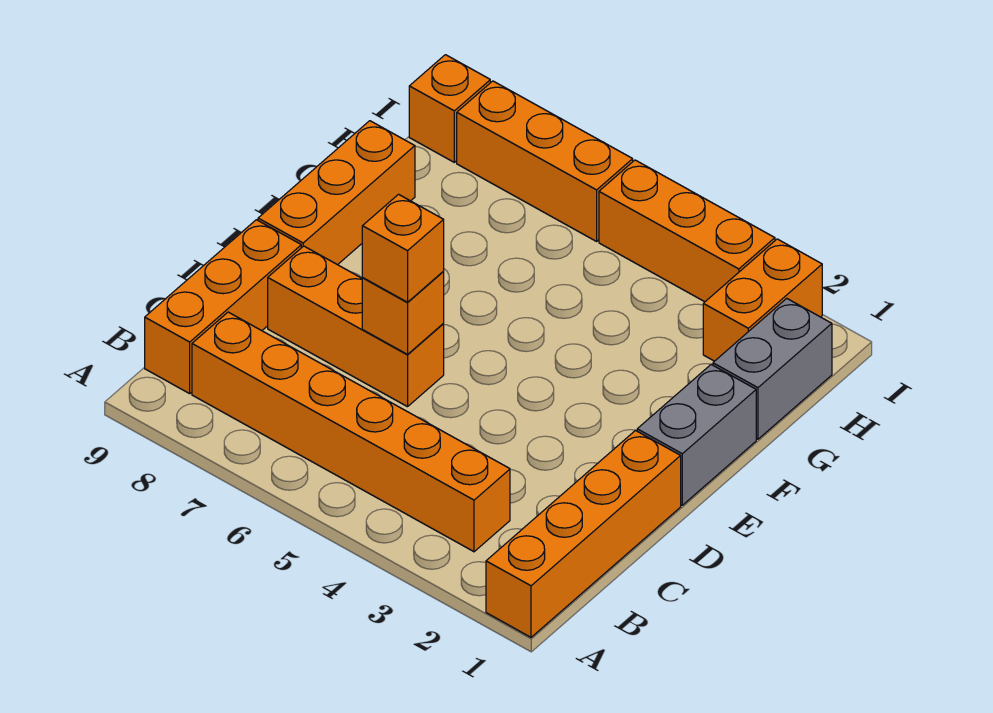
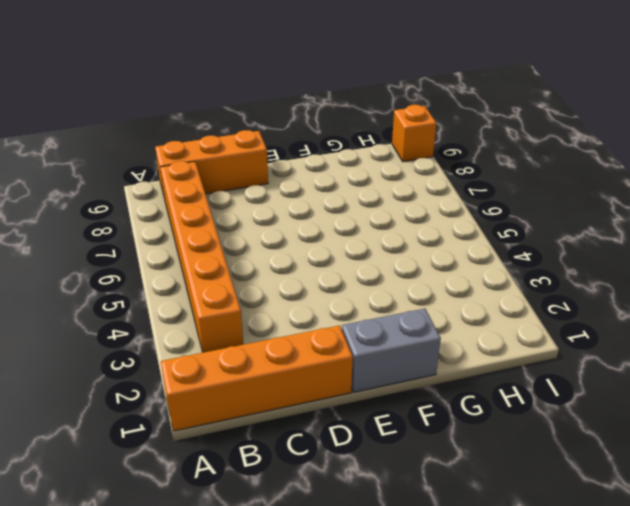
none -> orange brick D6:D8 level 1
none -> orange brick E9:G9 level 1
none -> grey brick G1:H1 level 1

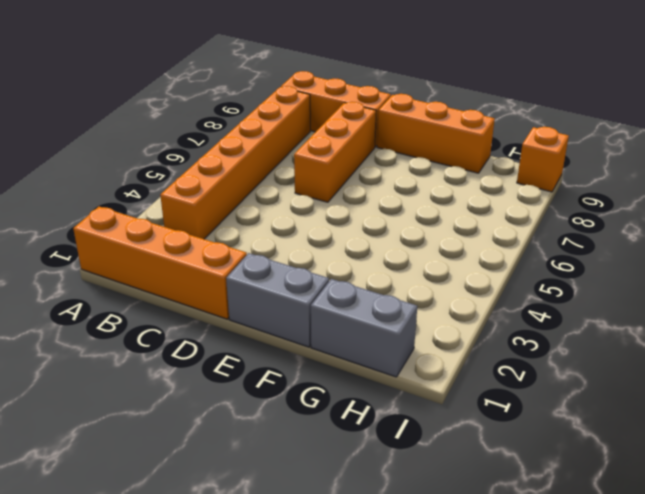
none -> orange brick H2:I2 level 1
none -> orange brick I3:I5 level 1
none -> orange brick I6:I8 level 1

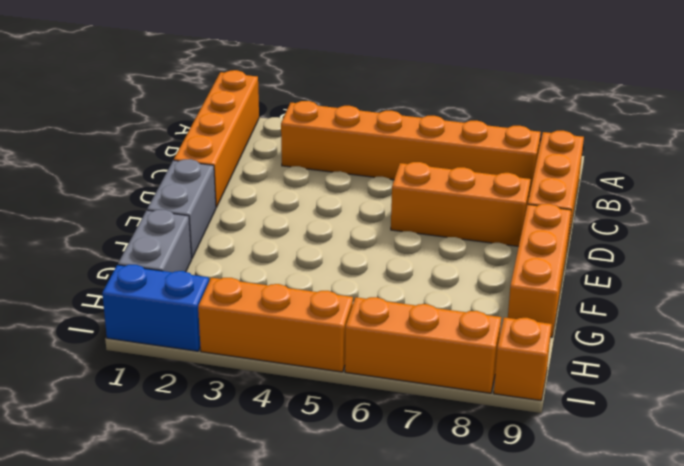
blue brick I1:I2 level 1 -> orange brick H2:I2 level 1
none -> orange brick D6 level 2
none -> orange brick D6 level 3

